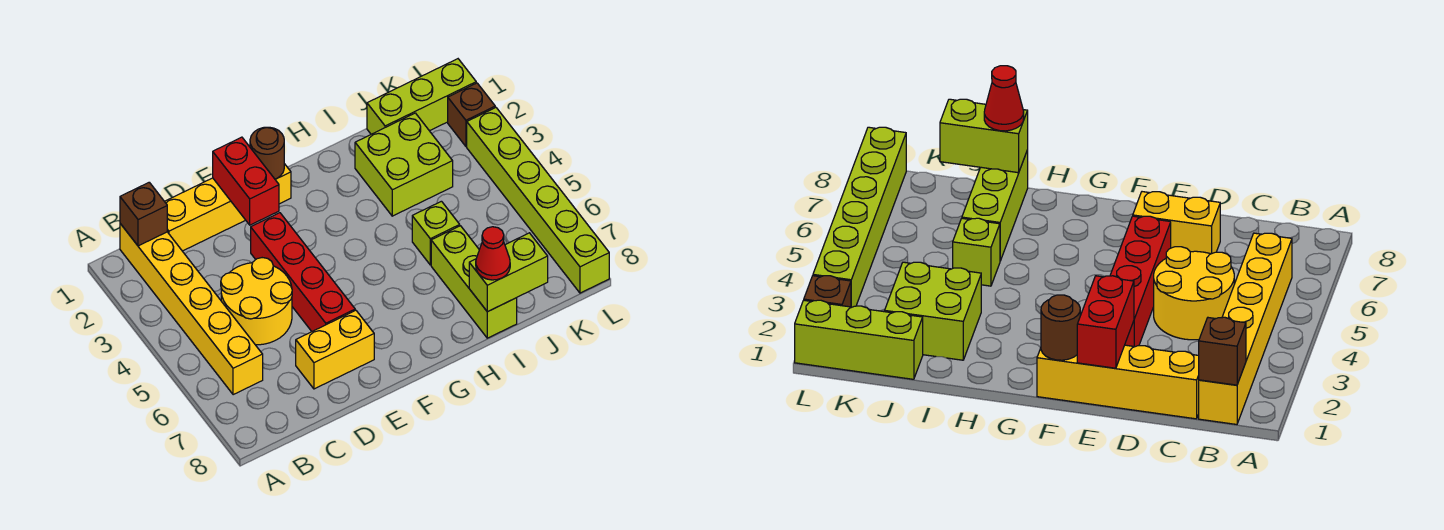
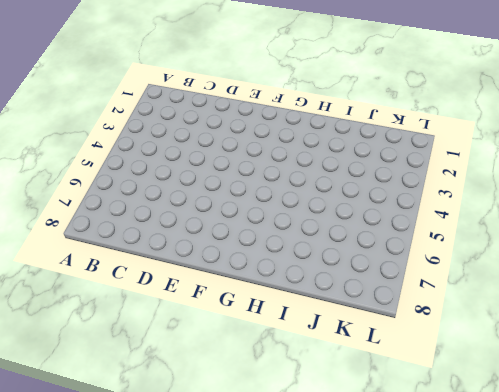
none -> yellow brick B1:B6 level 1
none -> yellow brick C1:F1 level 1
none -> yellow round brick C4:D5 level 1

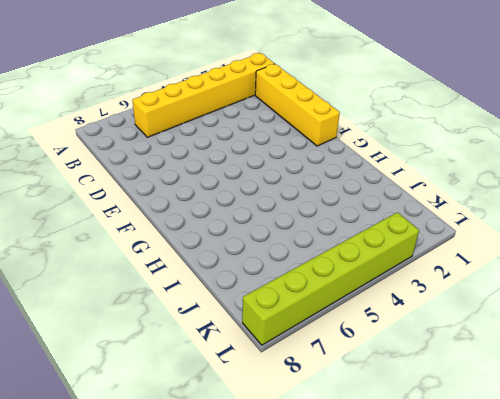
none -> yellow round brick C4:D5 level 1
none -> yellow brick D7:E7 level 1
none -> red brick E3:E6 level 1

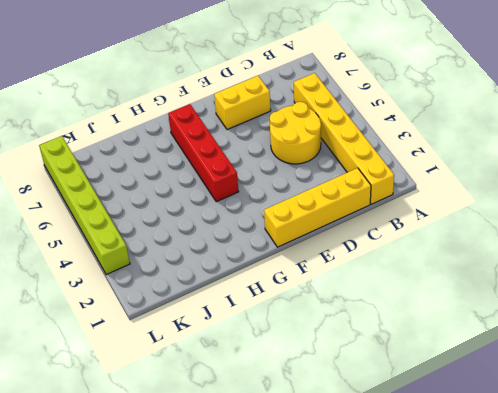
red brick G4:G7 level 1 -> red brick E3:E6 level 1
none -> lime brick I2:J3 level 1
none -> lime brick I5 level 1
none -> lime brick I6:I8 level 1

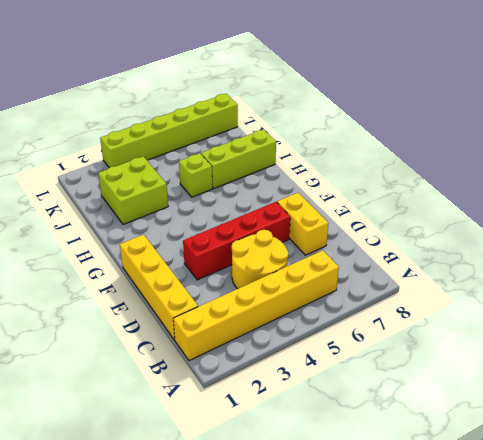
none -> lime brick J1:L1 level 1
none -> brown brick L2 level 1
none -> brown brick B1 level 2

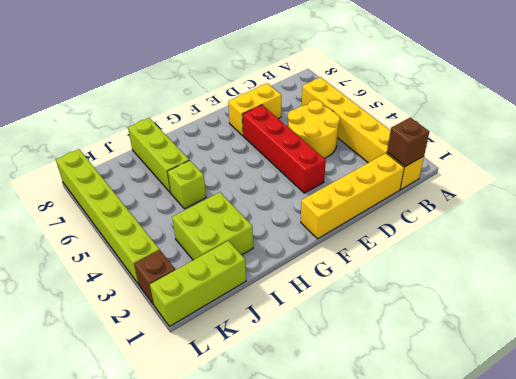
none -> red brick E1:E2 level 2
none -> brown round brick F1 level 2
none -> lime brick I8:J8 level 2

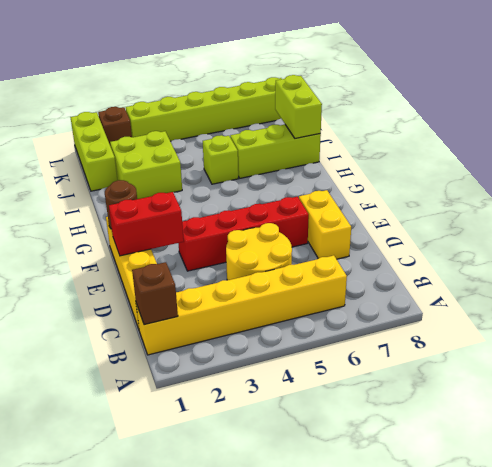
none -> red cone I8 level 3

